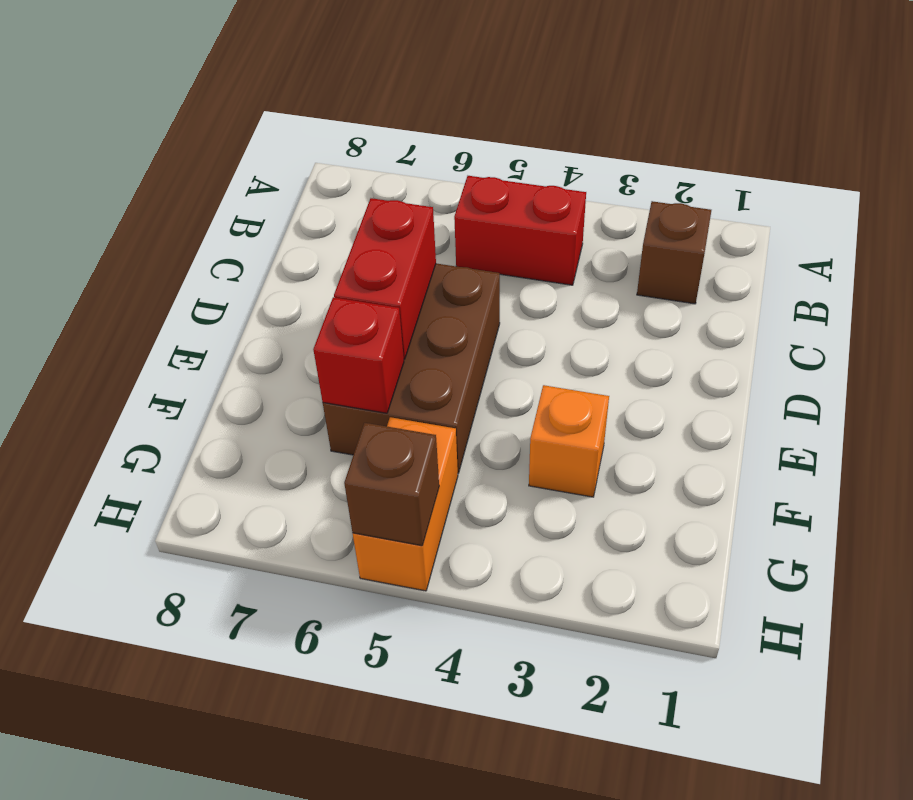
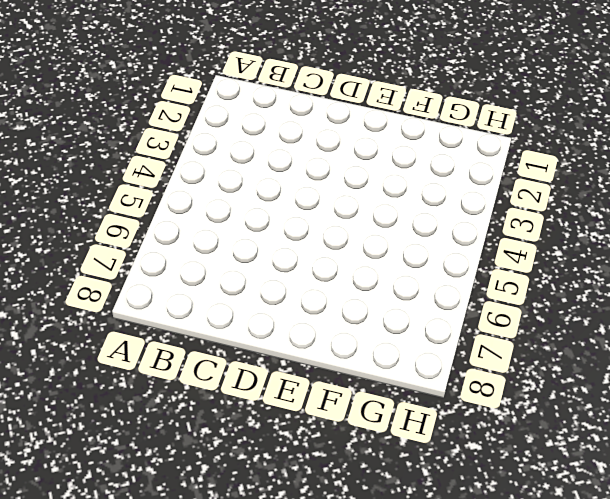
none -> brown brick B2 level 1
none -> red brick B4:B5 level 1

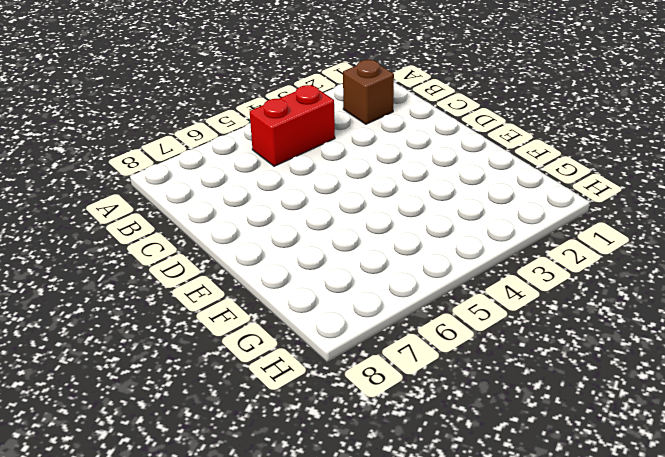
none -> brown brick D5:F6 level 1
none -> orange brick F3 level 1

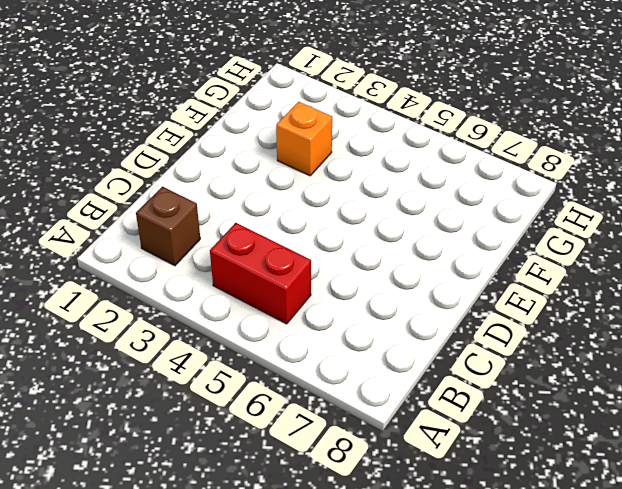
none -> brown brick D5:F6 level 1
none -> orange brick G5:H5 level 1

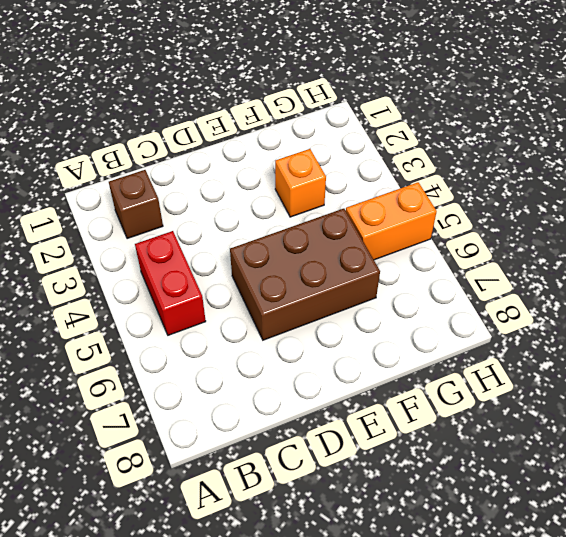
none -> red brick D6:E6 level 2
none -> red brick F6 level 2

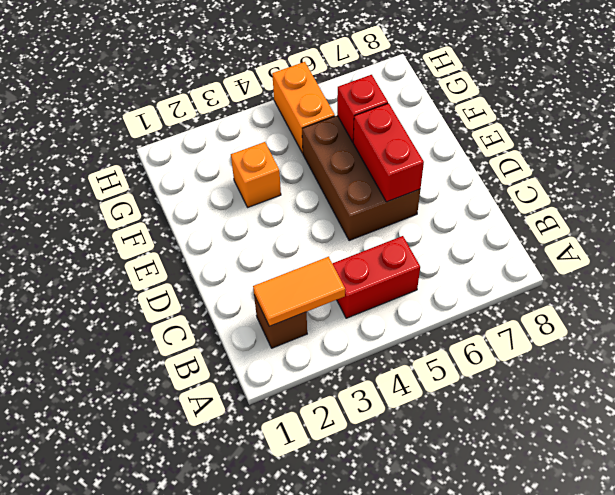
orange tile B2:B3 level 2 -> none
none -> brown brick H5 level 2

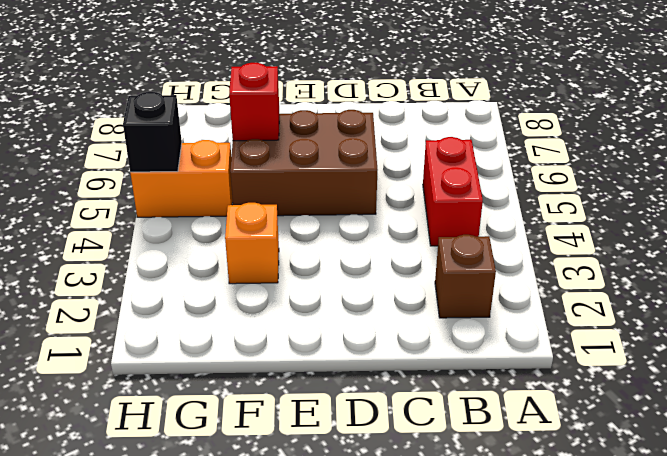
black brick H5 level 2 -> brown brick H5 level 2
none -> red brick D6:E6 level 2

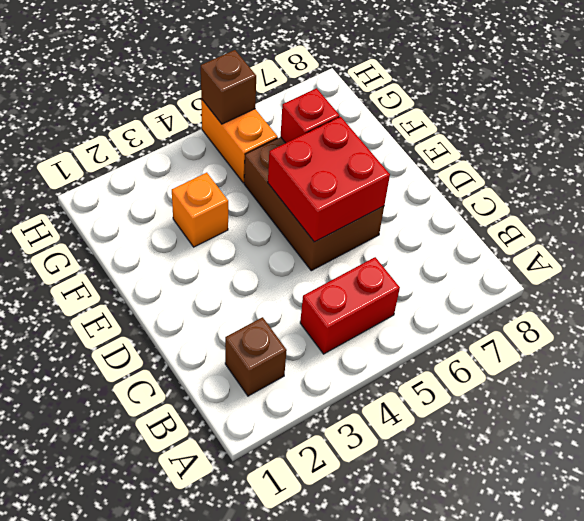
red brick D5:E6 level 2 -> red brick D6:E6 level 2

